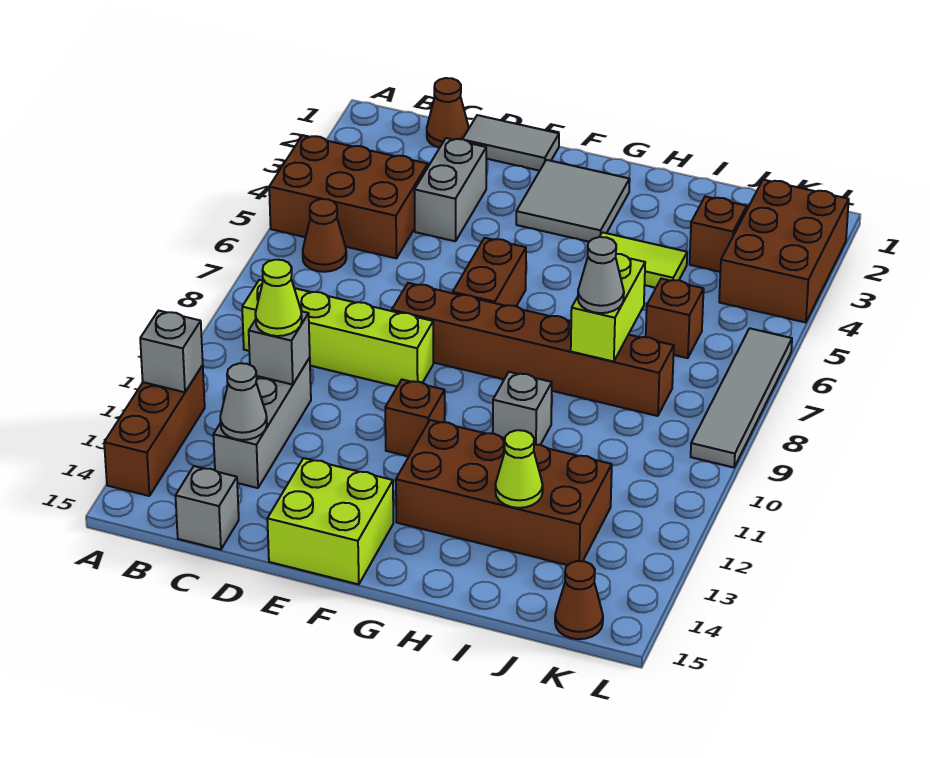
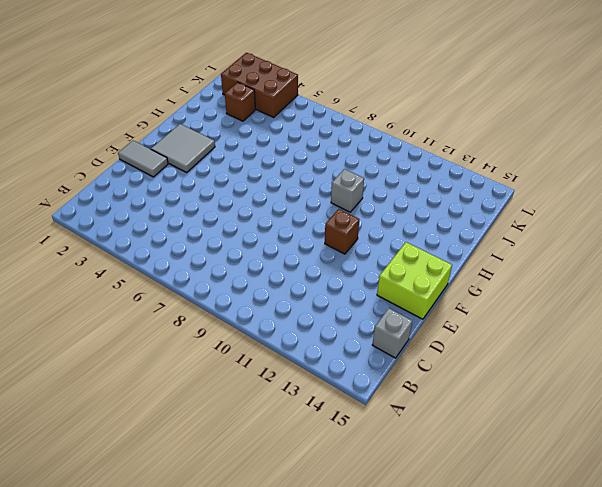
grey tile E1:E2 level 1 -> grey tile D1:E1 level 1
none -> brown brick A4:C5 level 1
none -> brown brick A12:A14 level 1
none -> brown cone B6 level 1

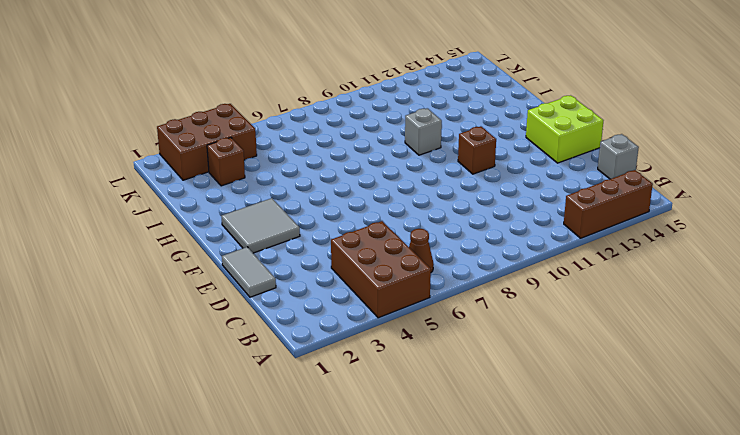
none -> lime brick B9:E9 level 1
none -> brown cone C1 level 1
none -> grey brick C11:C13 level 1

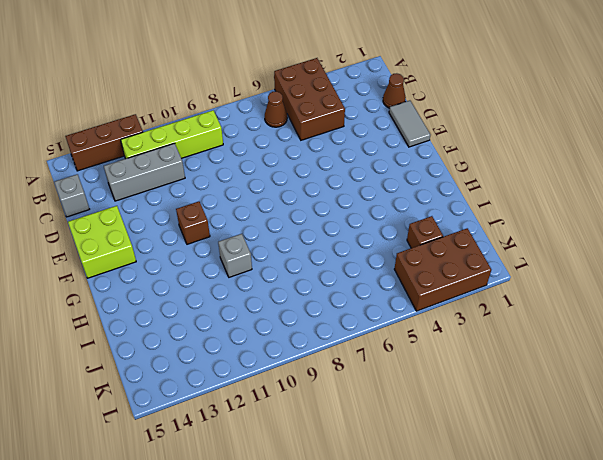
lime brick B9:B12 level 1 -> lime brick B9:E9 level 1
none -> grey brick D3:D4 level 1
none -> brown brick E8:J8 level 1
none -> grey tile F2:G3 level 1

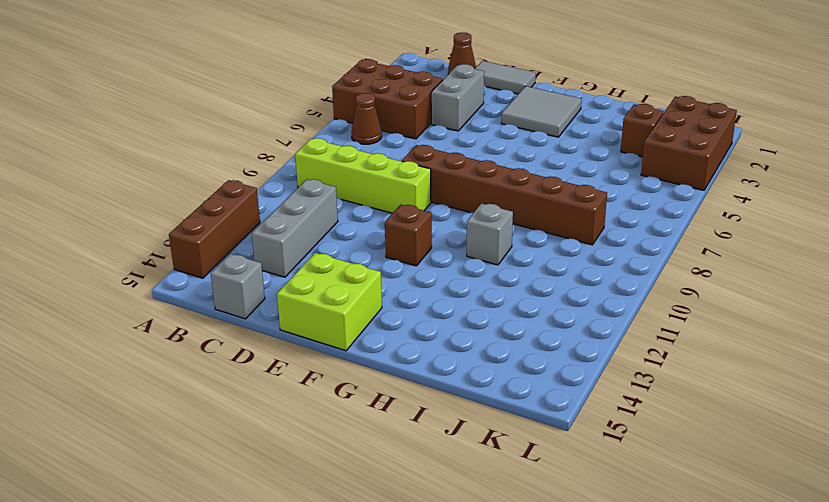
none -> brown brick F6:F7 level 1
none -> brown brick G12:J13 level 1
none -> lime tile H4:I4 level 1

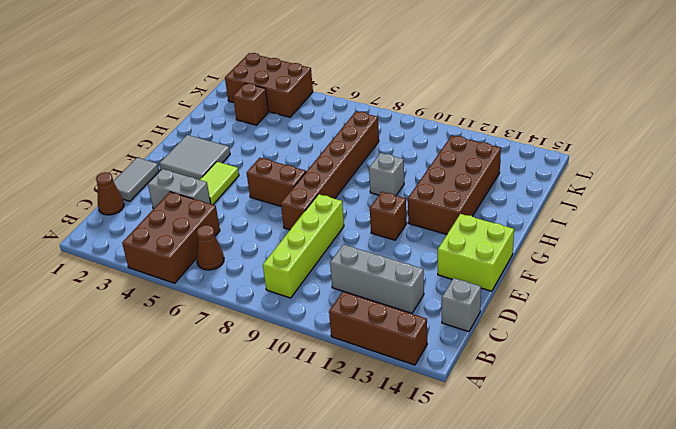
lime tile E4:F4 level 1 -> lime tile H4:I4 level 1
none -> brown brick J6 level 1
none -> brown cone K15 level 1
none -> grey tile L6:L9 level 1

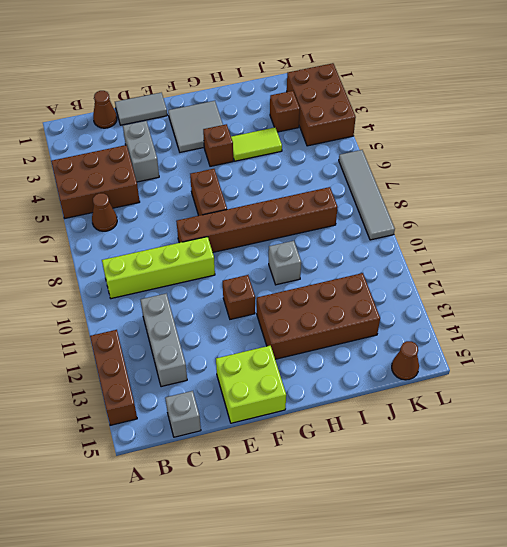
brown brick G4 level 1 -> brown brick J6 level 1
none -> grey brick A12 level 2
none -> grey brick C11 level 2
none -> grey cone C13 level 2

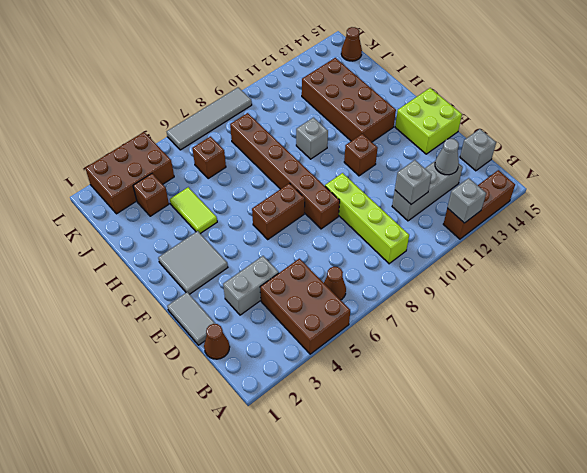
none -> lime brick I7:I8 level 2
none -> lime cone I13 level 2
none -> lime cone C11 level 3

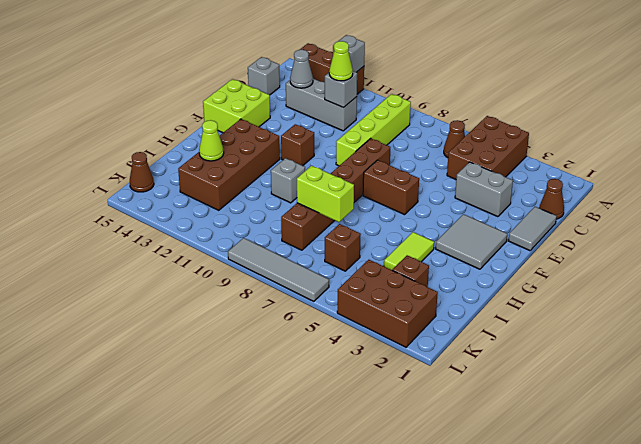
none -> grey cone I8 level 3

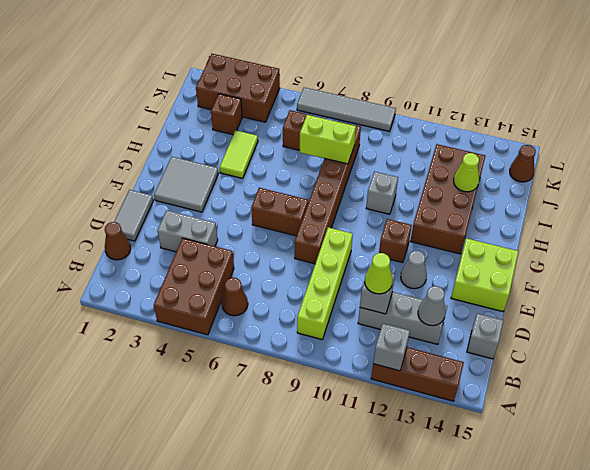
grey cone E12 level 1 -> grey cone I8 level 3

